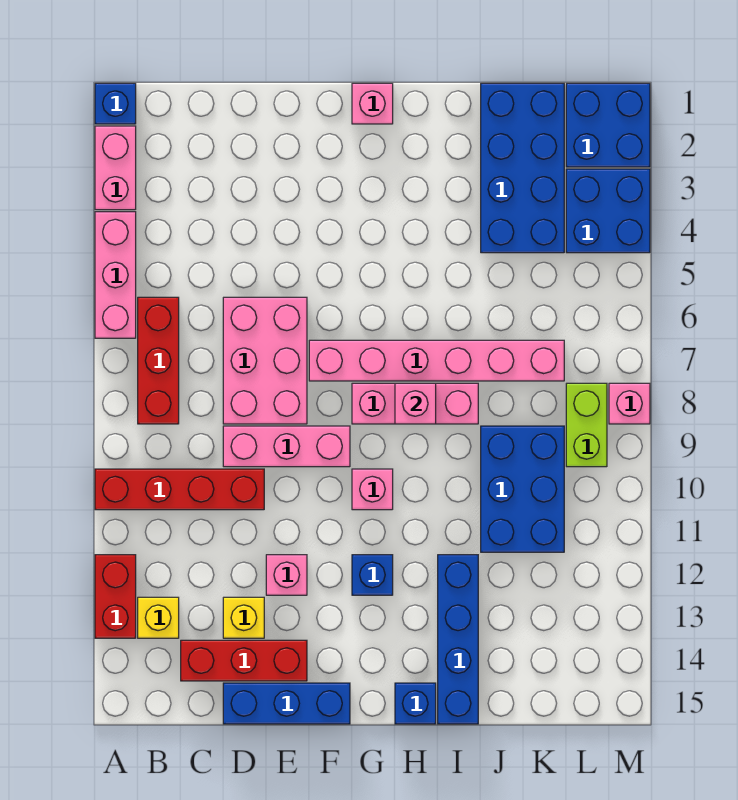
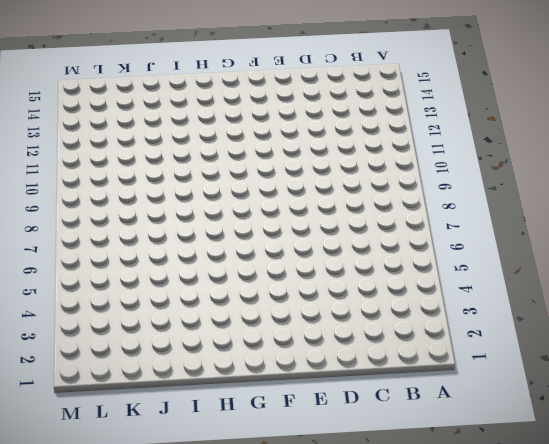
none -> blue brick A1 level 1
none -> pink brick A2:A3 level 1
none -> pink brick A4:A6 level 1

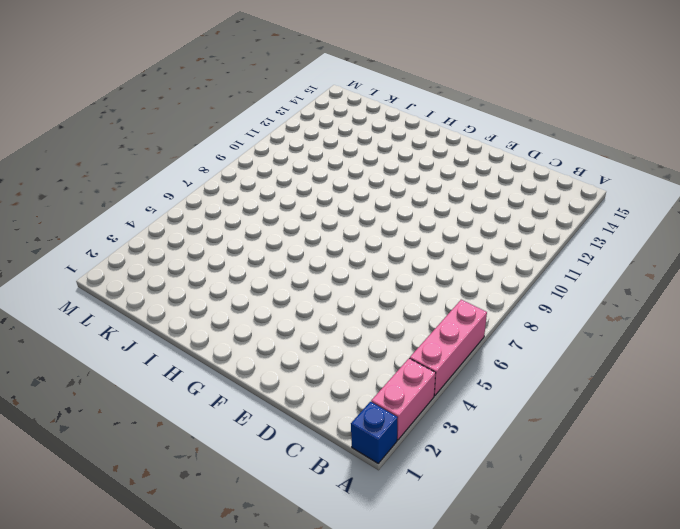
none -> red brick A10:D10 level 1
none -> red brick A12:A13 level 1
none -> red brick B6:B8 level 1

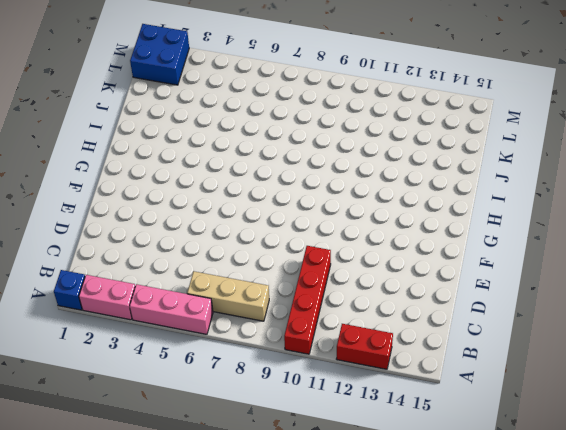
tan brick B6:B8 level 1 -> red brick B6:B8 level 1
none -> yellow brick B13 level 1
none -> red brick C14:E14 level 1
none -> pink brick D6:E8 level 1

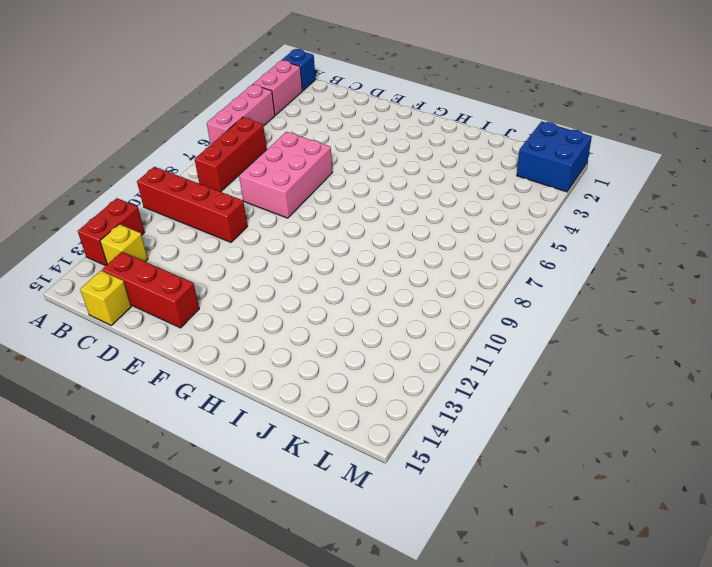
yellow brick C15 level 1 -> yellow brick D13 level 1
none -> pink brick D9:F9 level 1
none -> blue brick D15:F15 level 1
none -> pink brick E12 level 1

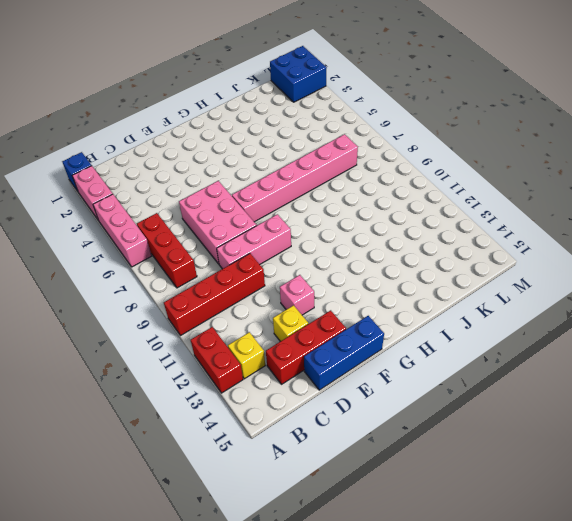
none -> pink brick G1 level 1
none -> pink brick G8:I8 level 1
none -> pink brick G10 level 1

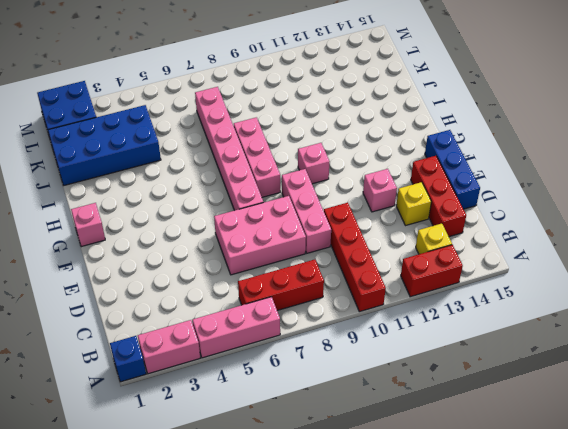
none -> blue brick G12 level 1
none -> blue brick H15 level 1
none -> blue brick I12:I15 level 1

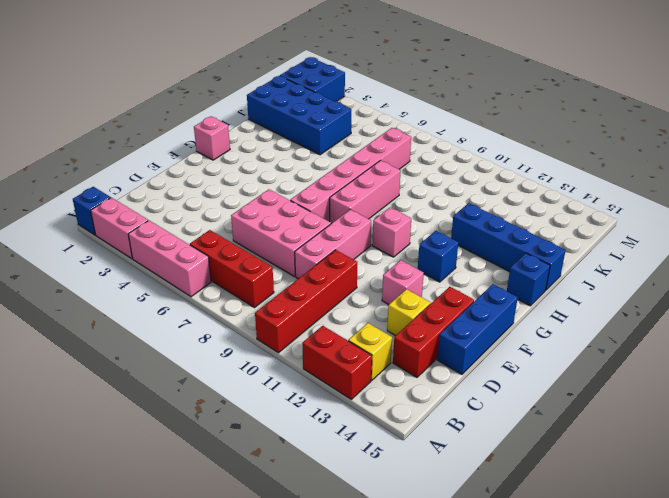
none -> blue brick J9:K11 level 1
none -> blue brick L3:M4 level 1
none -> lime brick L8:L9 level 1

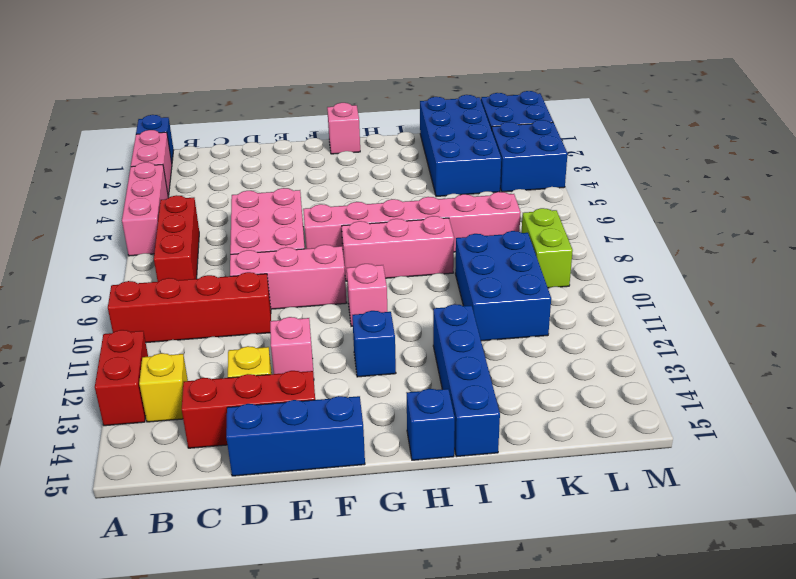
none -> pink brick M8 level 1
none -> pink brick H8 level 2

